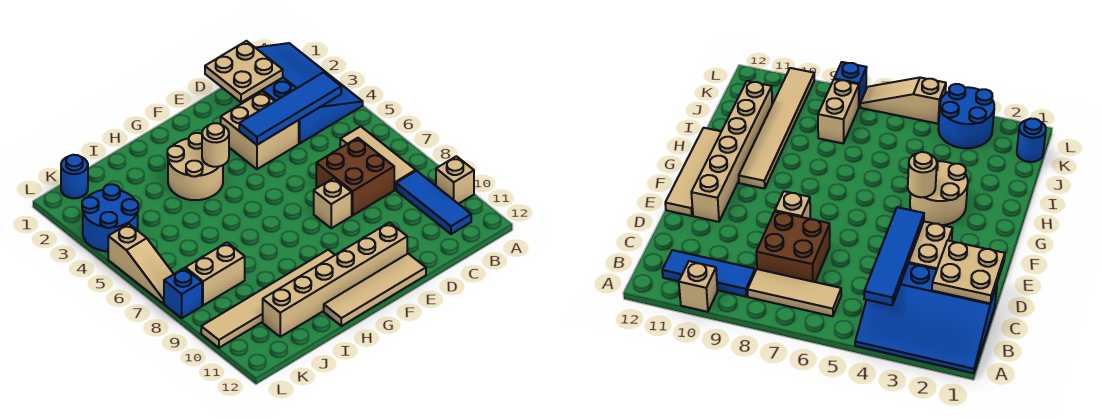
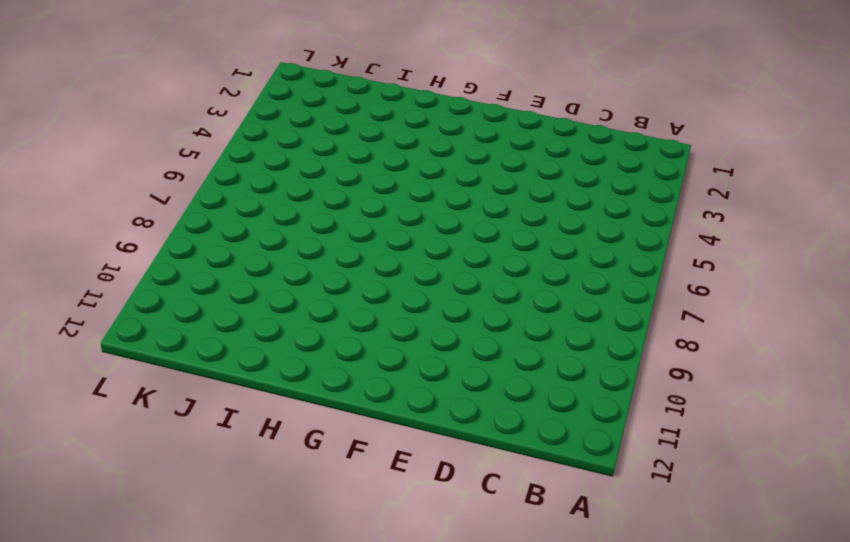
none -> blue slope A1:C4 level 1 top C
none -> tan brick A10 level 1
none -> tan tile B6:B8 level 1

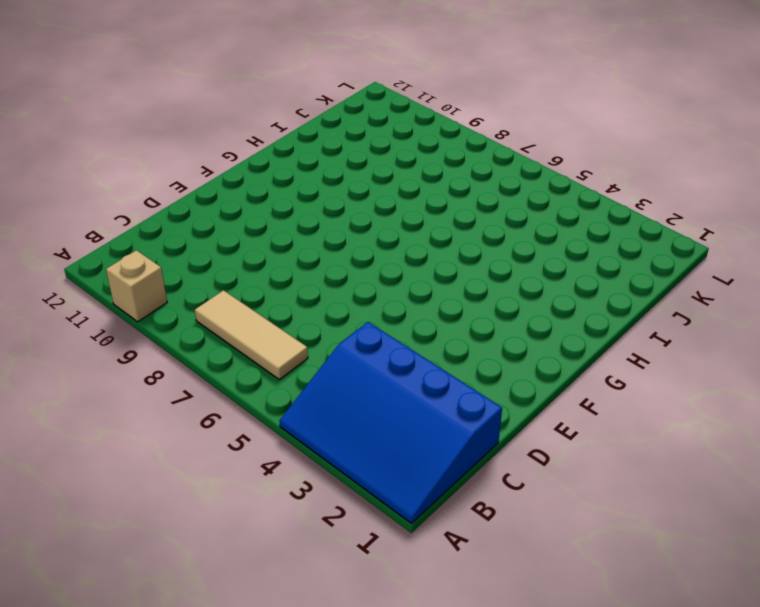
none -> blue tile B9:B11 level 1
none -> brown brick C7:D8 level 1
none -> tan brick D3:E4 level 1

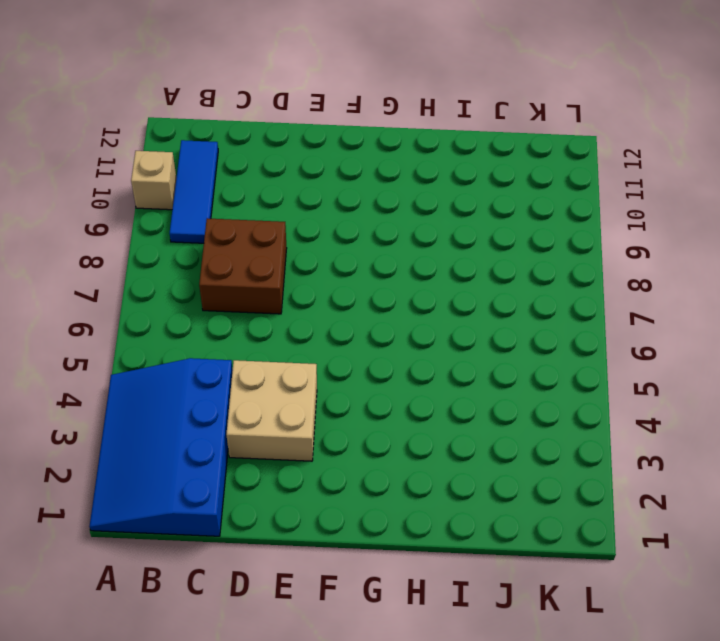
none -> tan tile B6:B8 level 1
none -> tan brick E8 level 1
none -> tan brick E11:J11 level 1

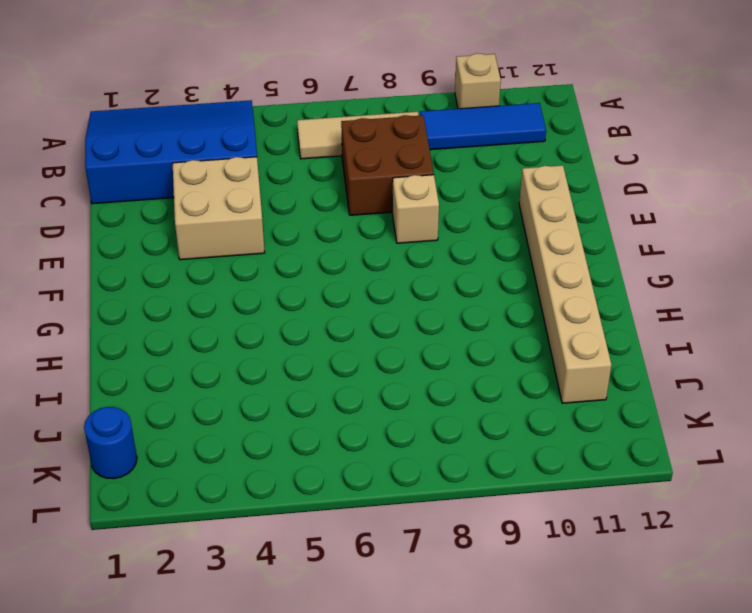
none -> tan tile E12:H12 level 1
none -> tan round brick G3:H4 level 1
none -> tan tile G10:L10 level 1

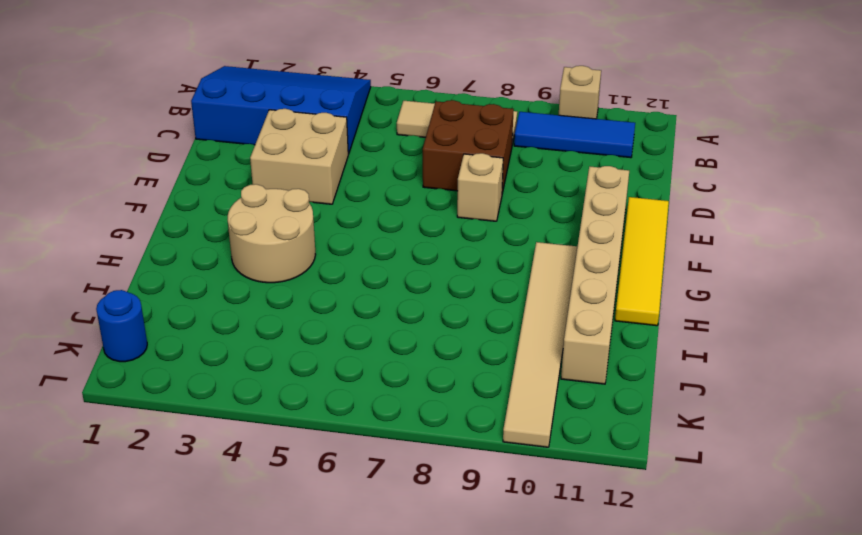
yellow tile E12:H12 level 1 -> tan tile E12:H12 level 1
none -> tan brick J8:K8 level 1
none -> blue round brick K3:L4 level 1
none -> tan slope L5:L7 level 1 top 5

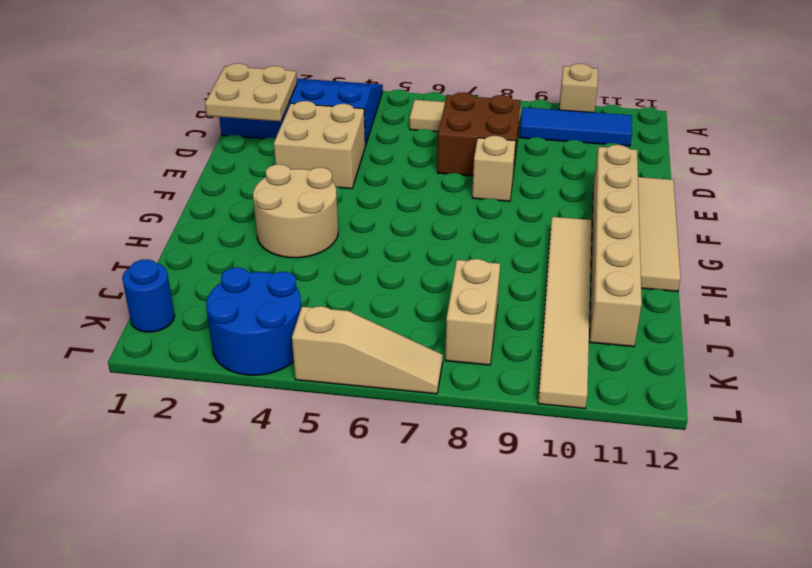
none -> blue brick L8 level 1
none -> blue tile B4:E4 level 2
none -> tan round brick G4 level 2

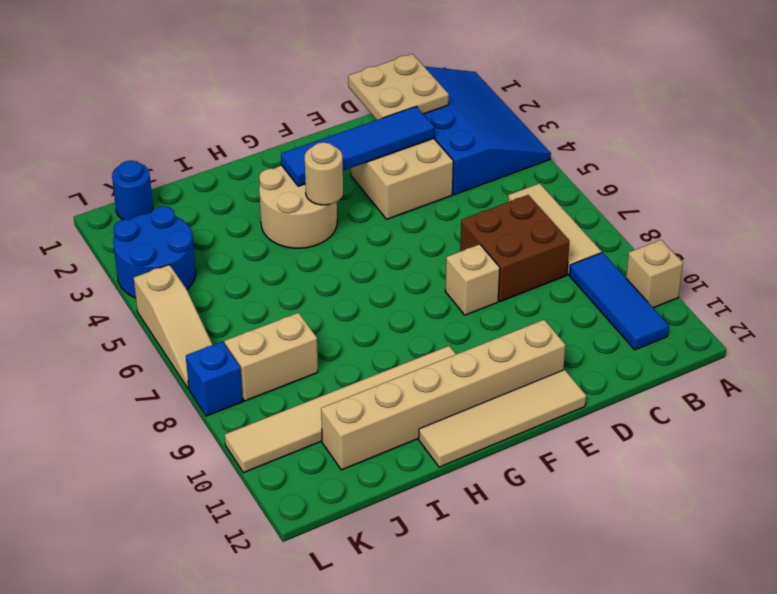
blue tile D3:G3 level 2 -> blue tile B4:E4 level 2

